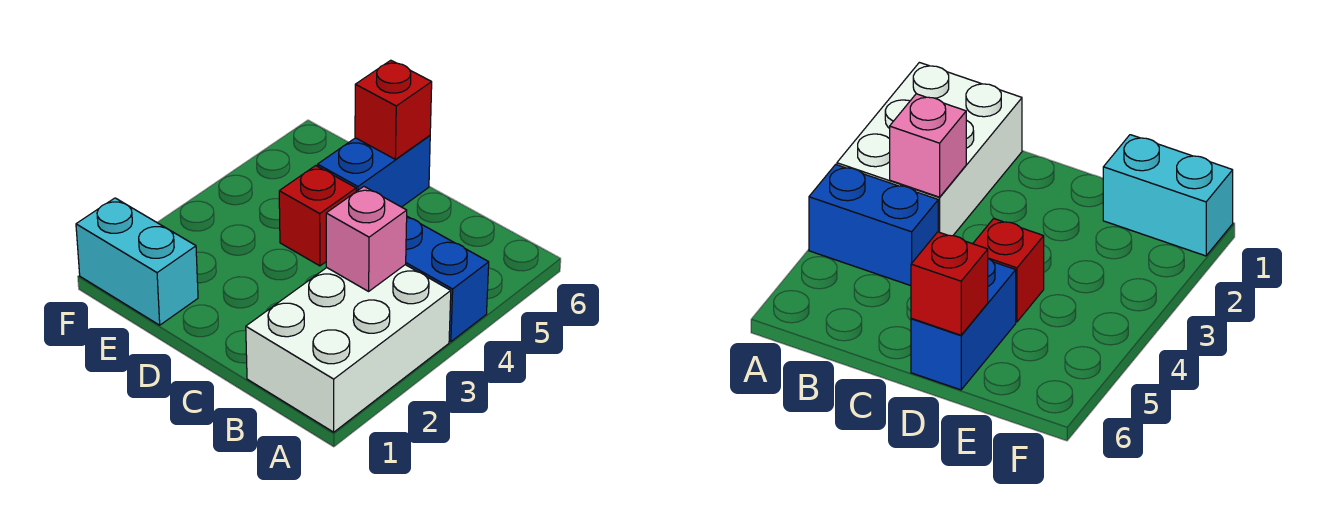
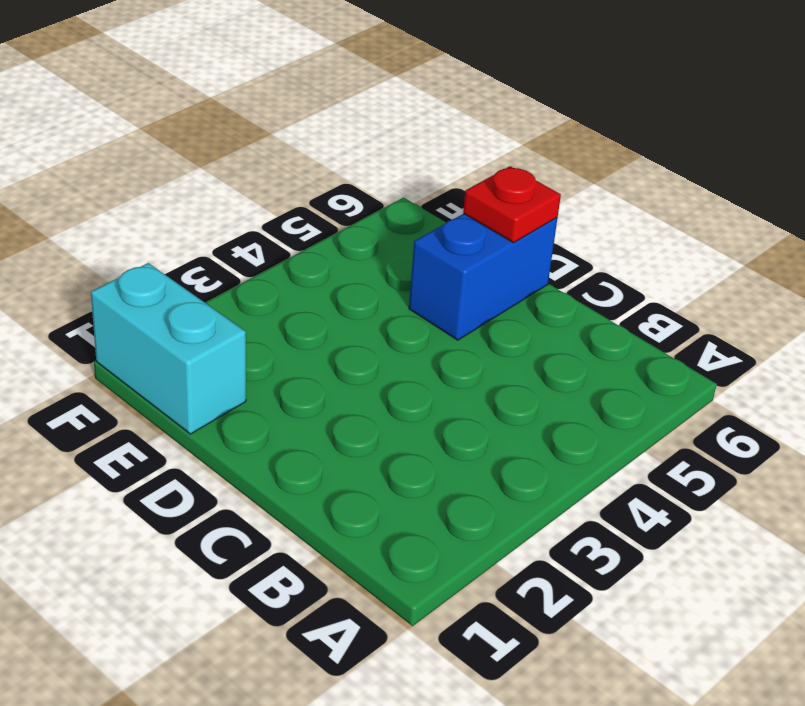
red plate D6 level 2 -> red brick D6 level 2
none -> white brick A1:B3 level 1
none -> blue brick A4:B4 level 1

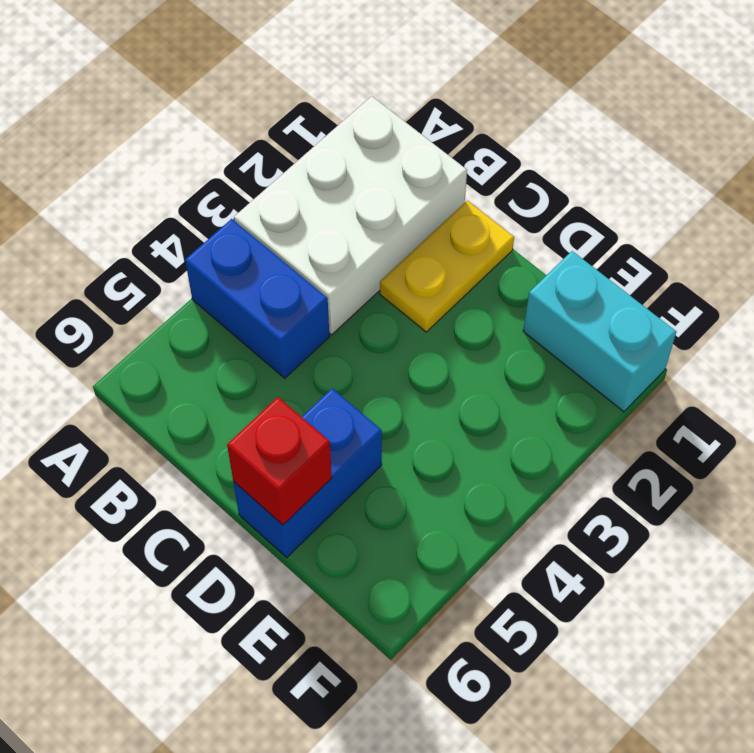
yellow plate C1:C2 level 1 -> none
none -> red brick D4 level 1
none -> pink brick B3 level 2

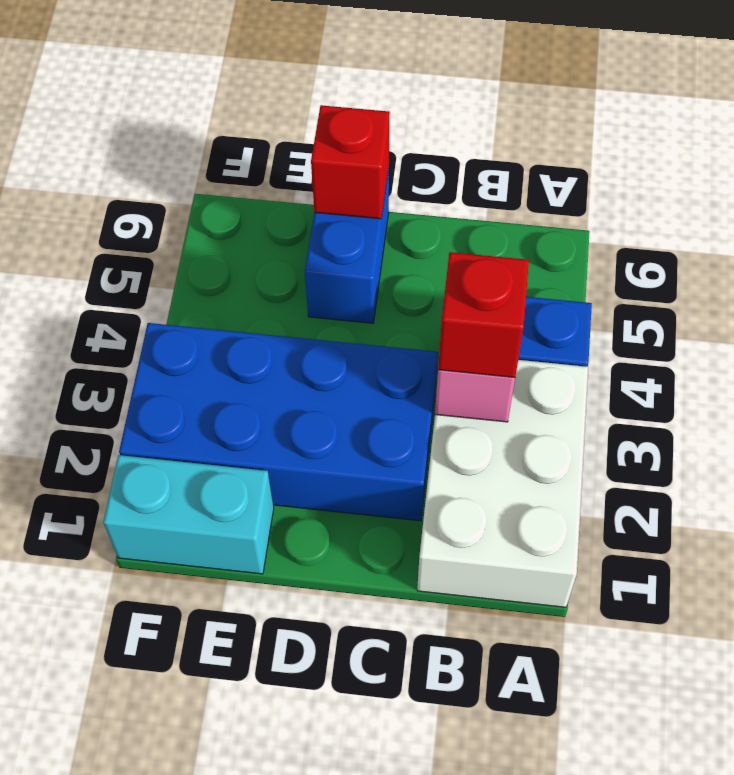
red brick B3 level 3 -> red brick D4 level 1
blue brick C2:F3 level 1 -> none

